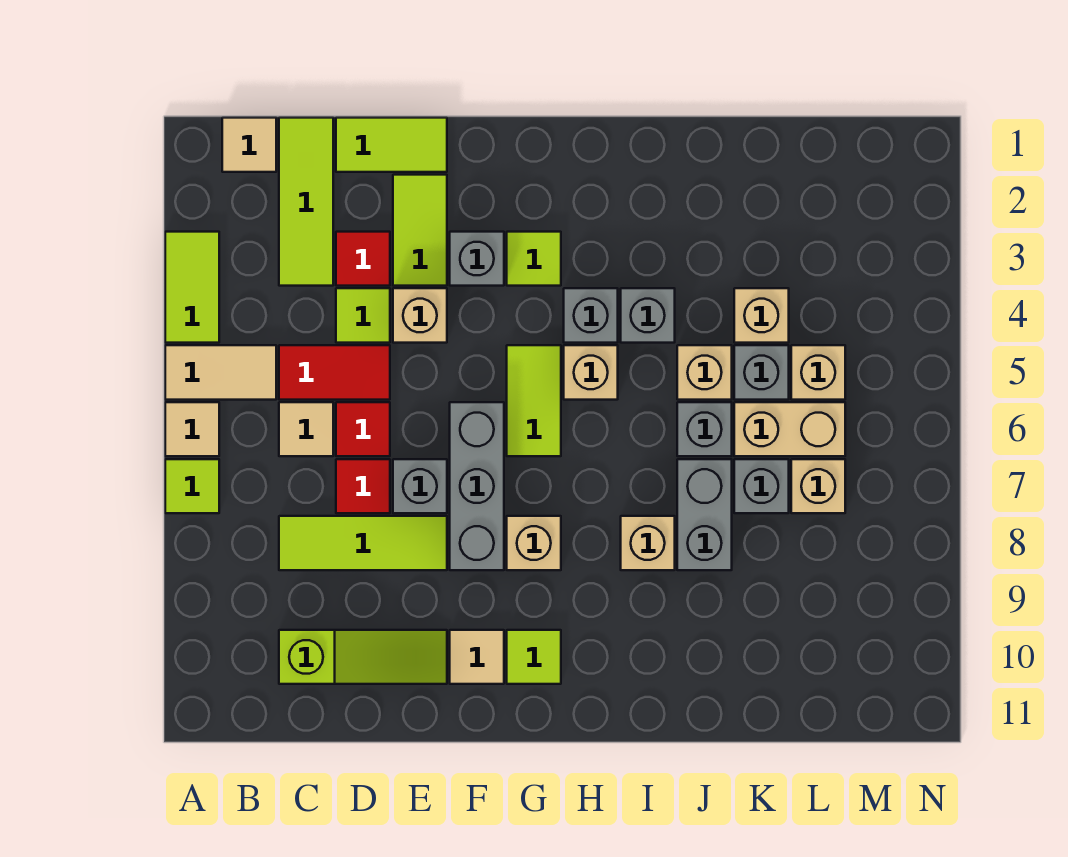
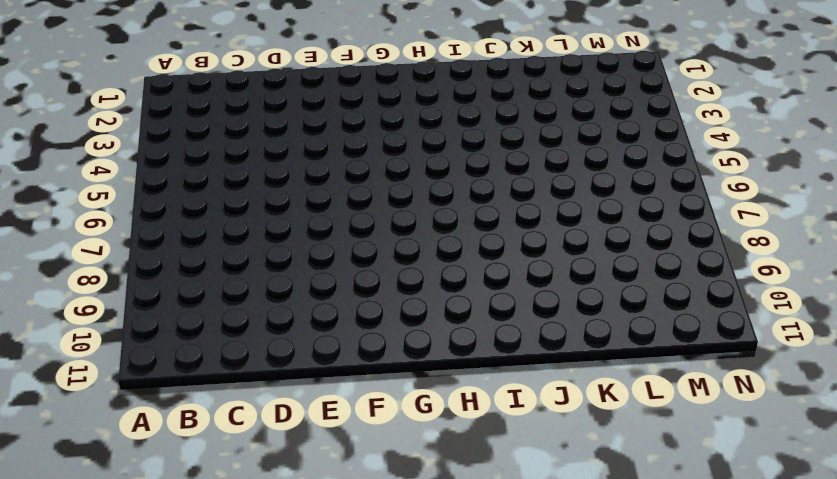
none -> lime tile A3:A4 level 1
none -> tan tile A5:B5 level 1
none -> tan tile A6 level 1
none -> lime tile A7 level 1

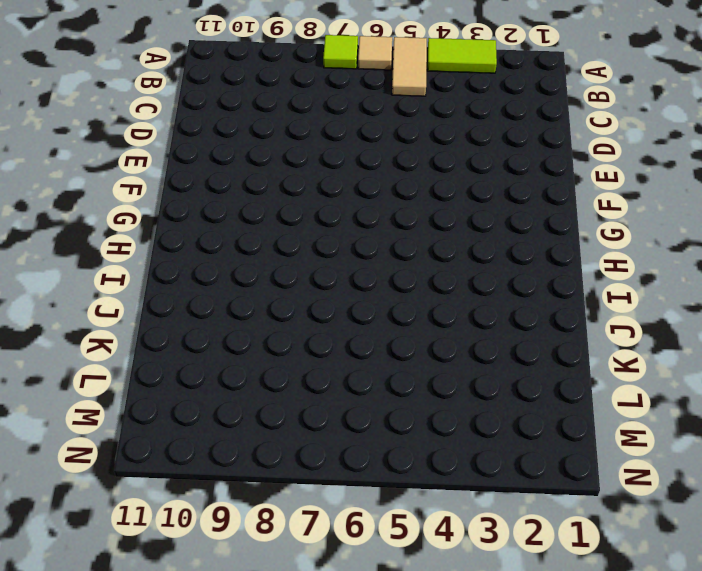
none -> tan tile B1 level 1
none -> lime tile C1:C3 level 1
none -> red tile C5:D5 level 1
none -> tan tile C6 level 1

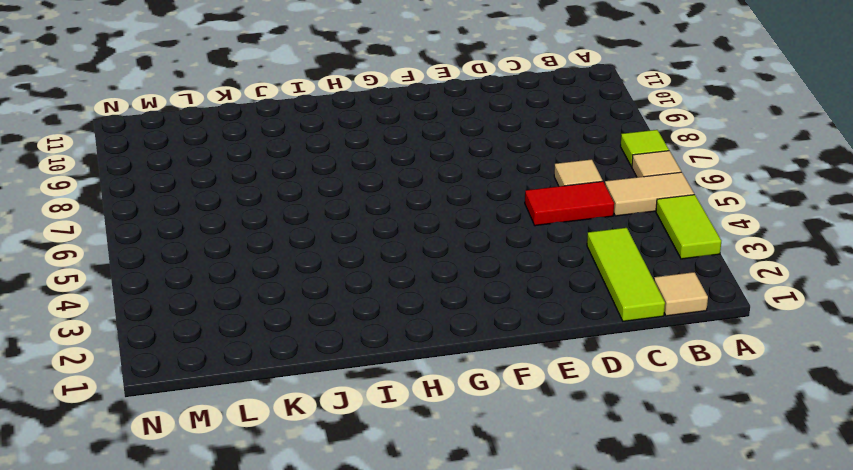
none -> lime tile C8:E8 level 1
none -> lime slope C10:E10 level 1 top C
none -> lime tile D1:E1 level 1
none -> red tile D3 level 1

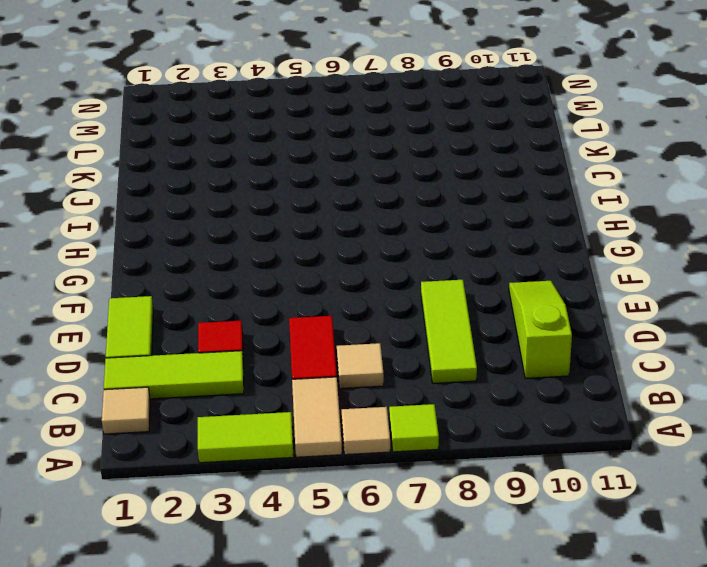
none -> lime tile D4 level 1
none -> red tile D6 level 1
none -> red tile D7 level 1
none -> lime tile E2:E3 level 1

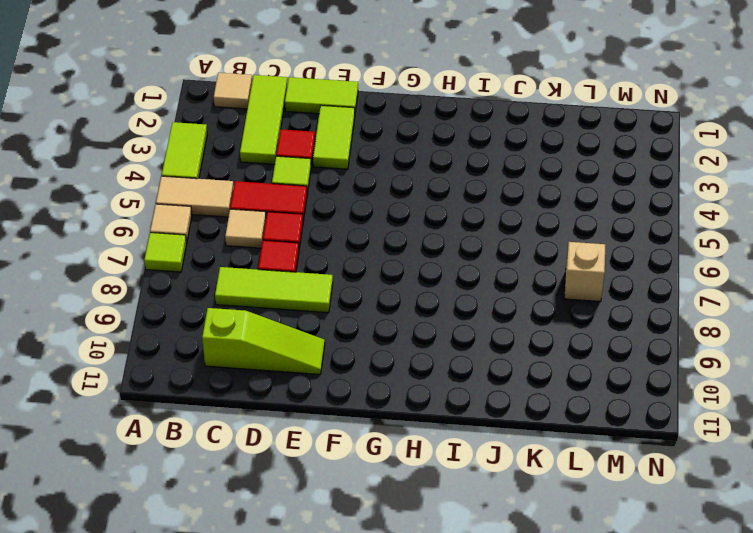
none -> tan brick E4 level 1
none -> grey brick E7 level 1
none -> grey brick F3 level 1
none -> grey brick F6:F8 level 1

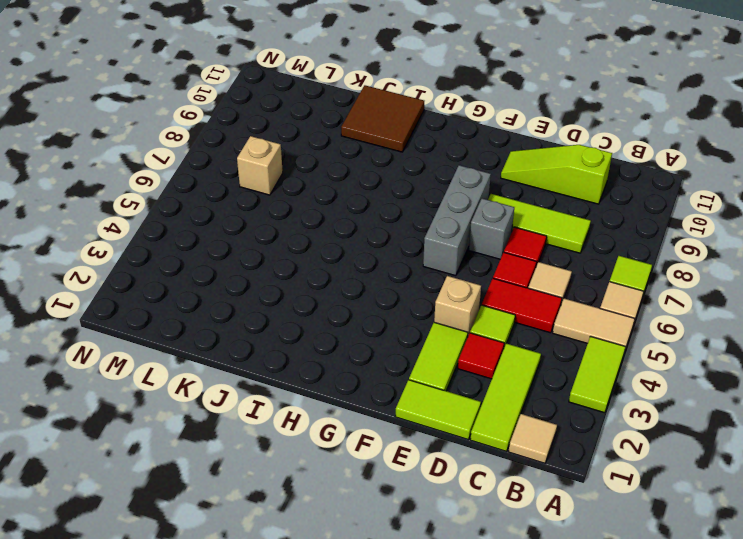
brown tile I10:J11 level 1 -> none
none -> grey brick F3 level 1
none -> tan tile F10 level 1
none -> lime tile G3 level 1
none -> lime tile G5:G6 level 1

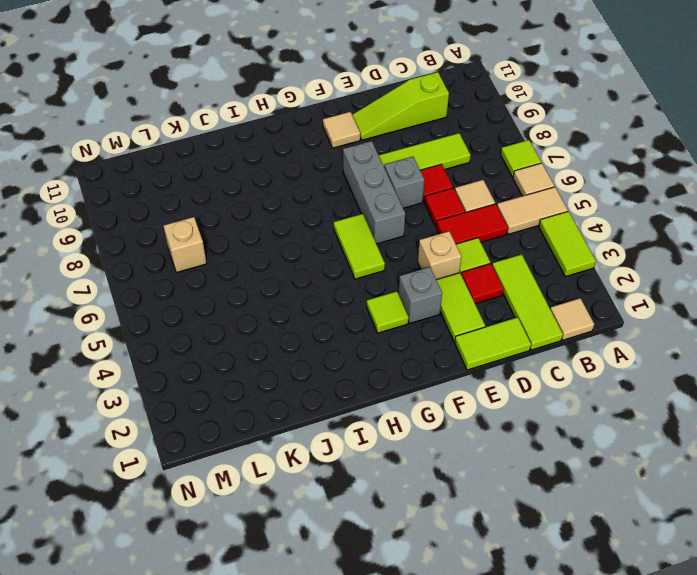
none -> tan brick G8 level 1
none -> lime tile G10 level 1
none -> grey brick H4 level 1
none -> tan brick H5 level 1

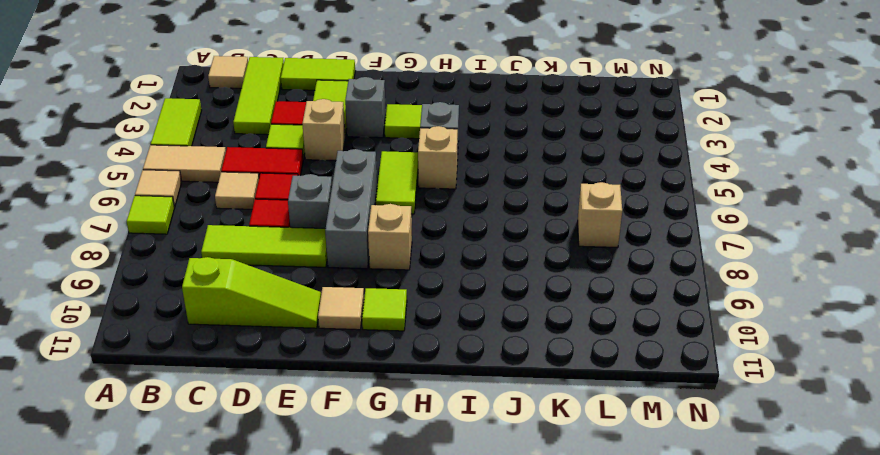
none -> grey brick I4 level 1
none -> tan brick I8 level 1
none -> tan brick J5 level 1
none -> grey brick J6 level 1

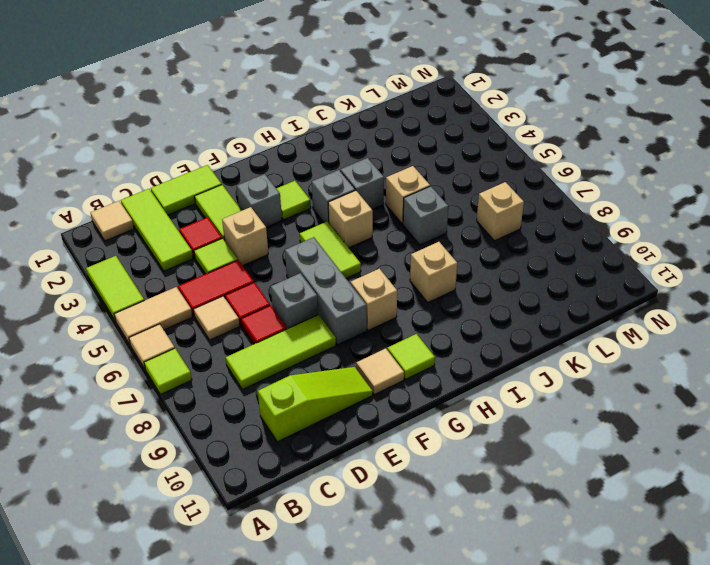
none -> grey brick J7:J8 level 1
none -> tan brick K4 level 1
none -> grey brick K5 level 1
none -> tan brick K6:L6 level 1

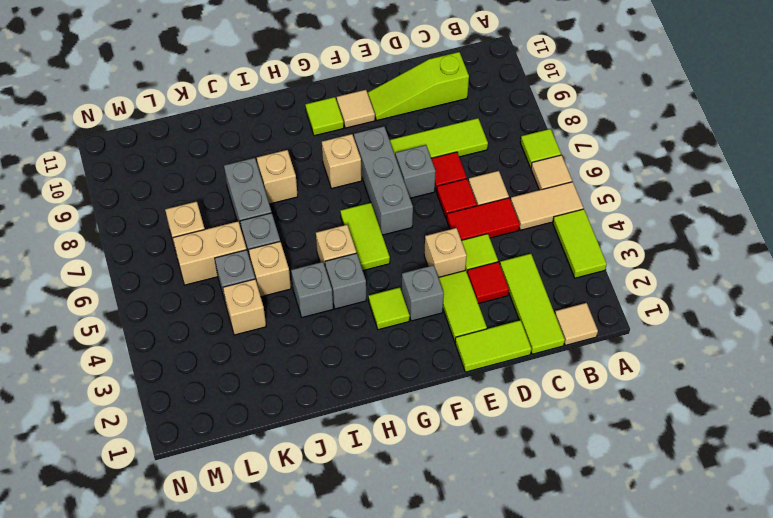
none -> grey brick K7 level 1
none -> tan brick L5 level 1

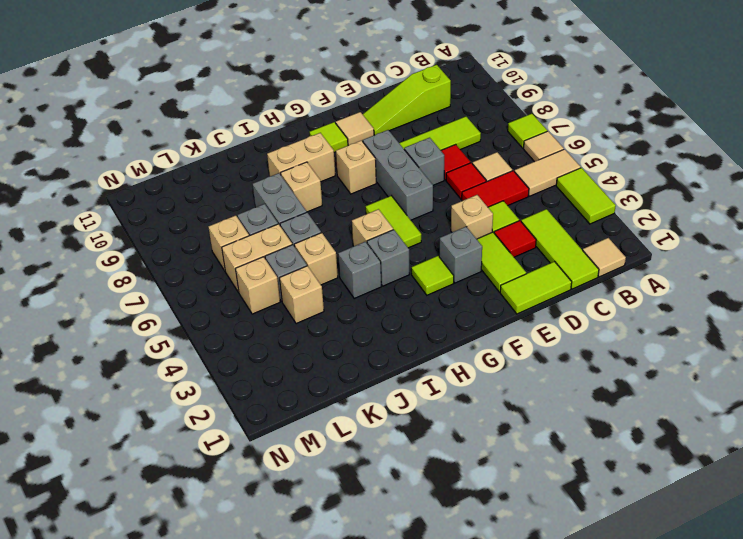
tan brick H9:I9 level 1 -> none

